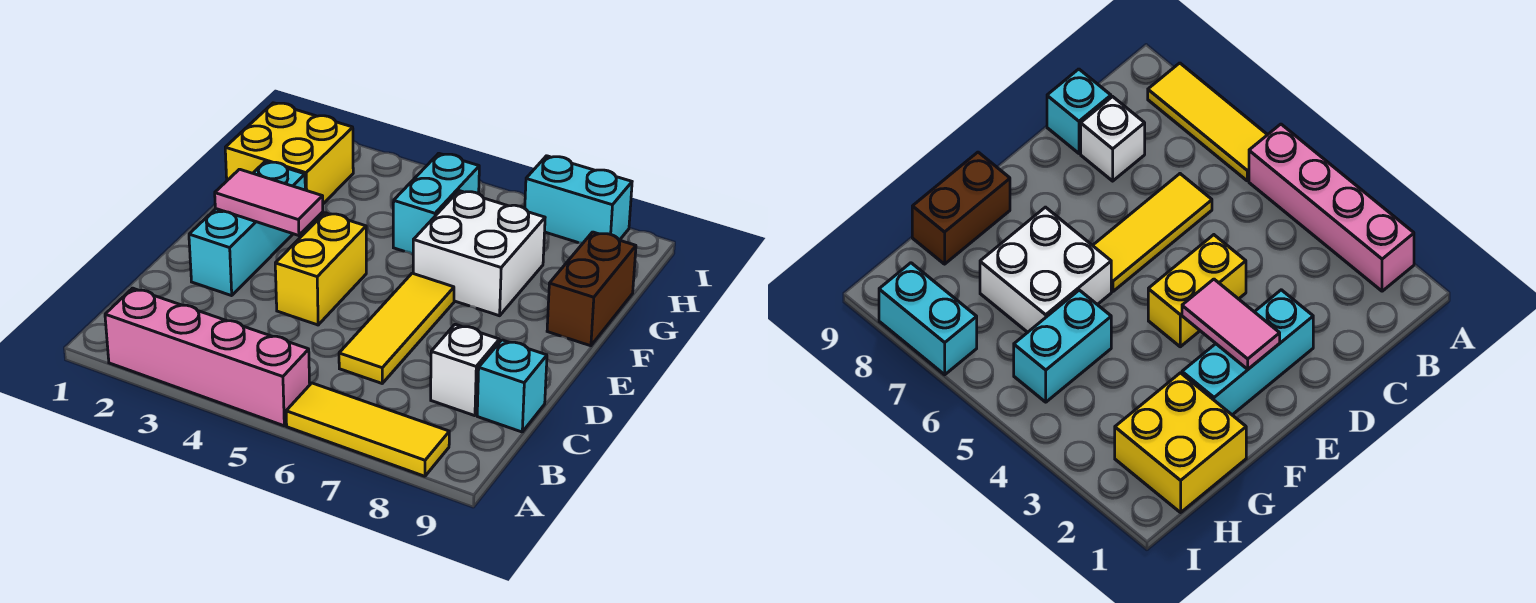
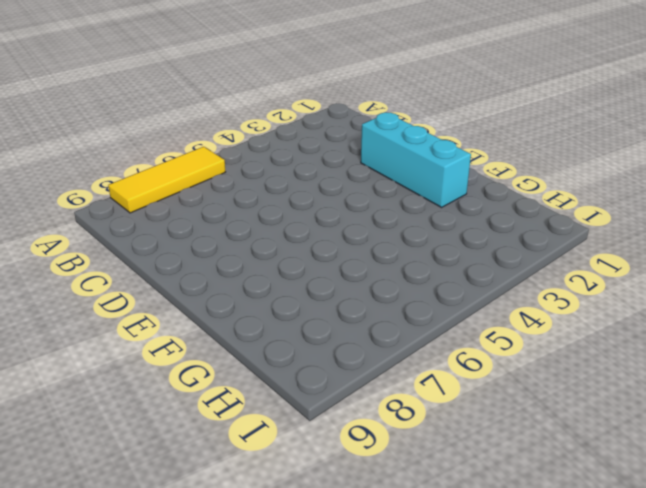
none -> pink brick A2:A5 level 1
none -> yellow tile C6:E6 level 1
none -> white brick C8 level 1

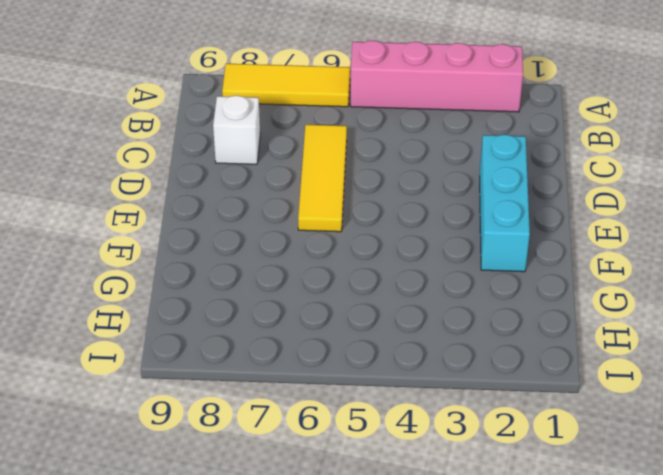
none -> cyan brick C9 level 1
none -> yellow brick D4:E4 level 1
none -> white brick F6:G7 level 1

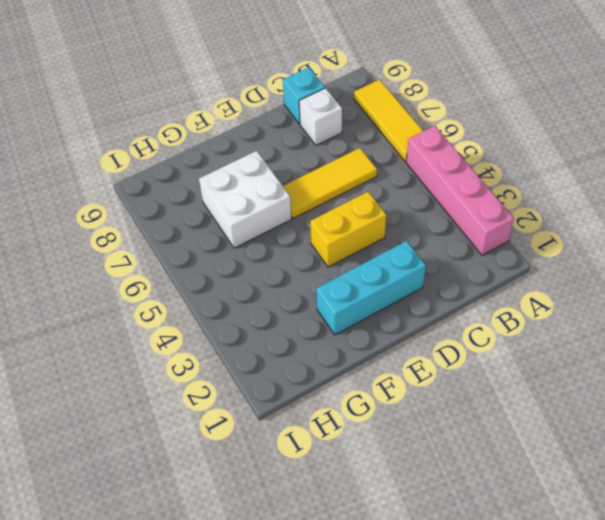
none -> brown brick F9:G9 level 1
none -> yellow brick G1:H2 level 1
none -> cyan brick G5:H5 level 1

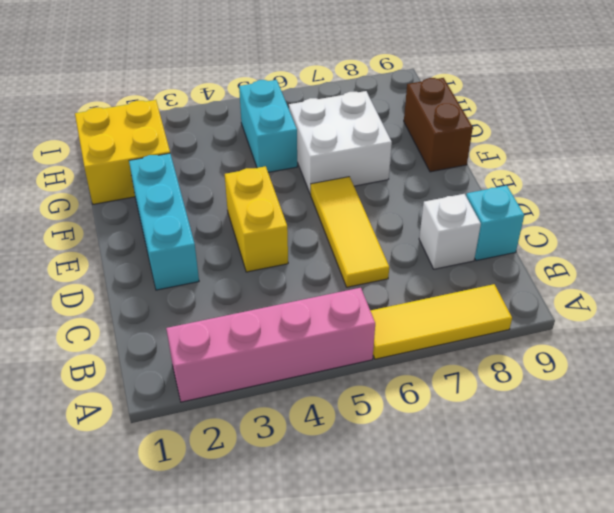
none -> cyan brick I7:I8 level 1
none -> pink tile E2:E3 level 2

